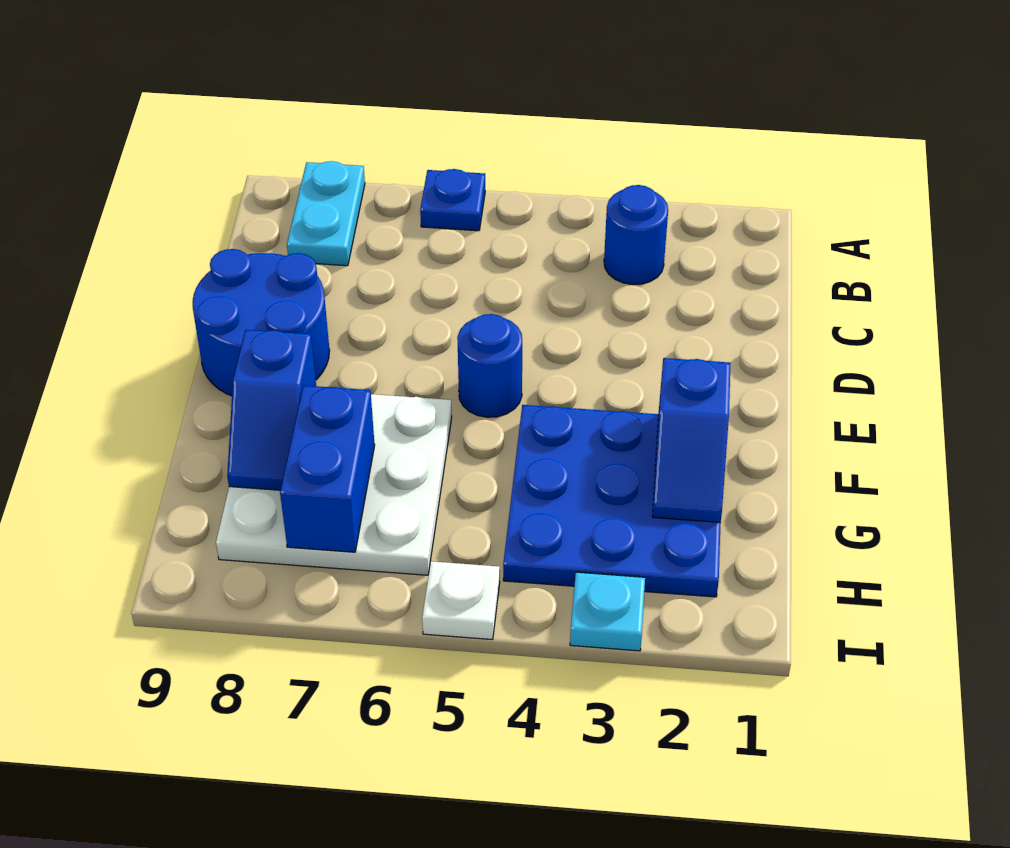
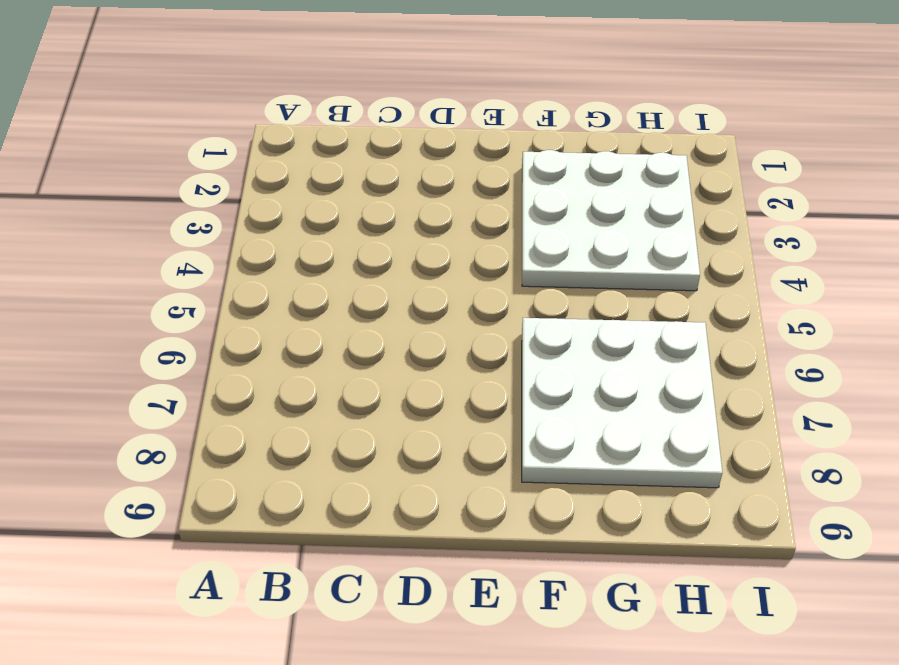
white plate F2:H4 level 1 -> blue plate F2:H4 level 1
none -> blue plate A6 level 1
none -> cyan plate A8:B8 level 1
none -> blue round brick B3 level 1

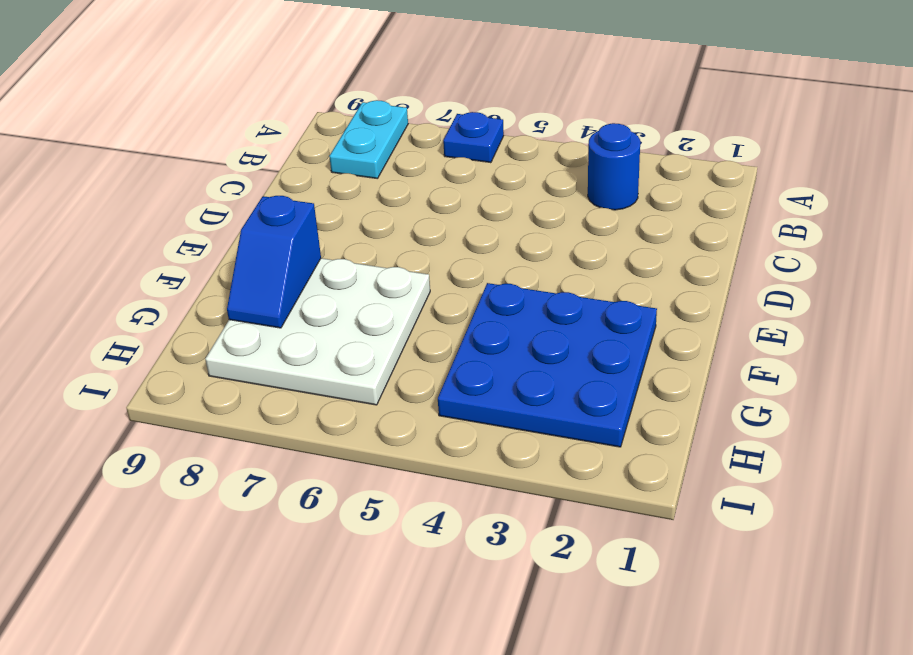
none -> blue round brick D8:E9 level 1
none -> blue round brick E5 level 1
none -> cyan plate I3 level 1

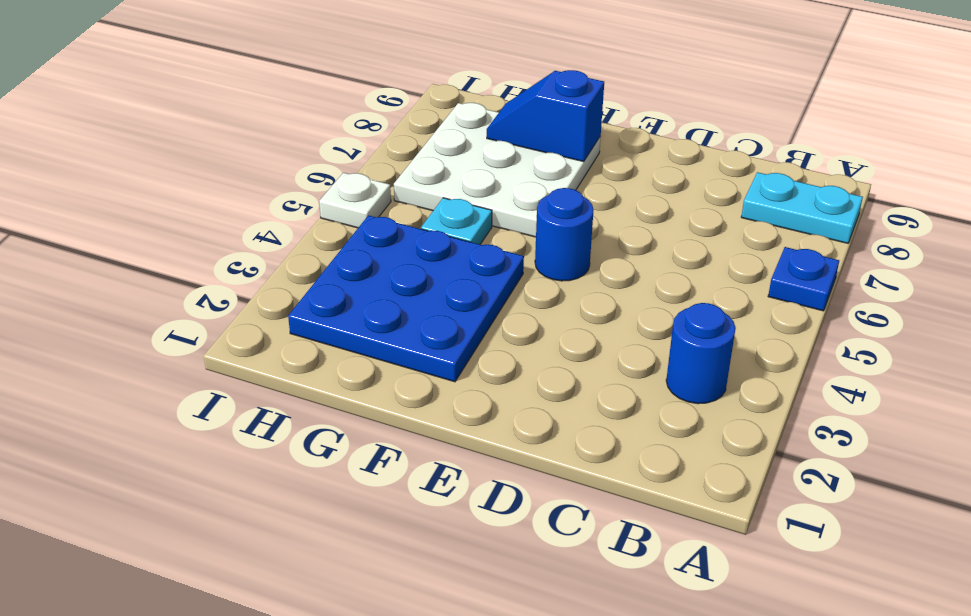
cyan plate G5 level 1 -> cyan plate I3 level 1
none -> blue round brick D8:E9 level 1
none -> blue slope F2:G2 level 2 top F
none -> blue brick G7:H7 level 2

